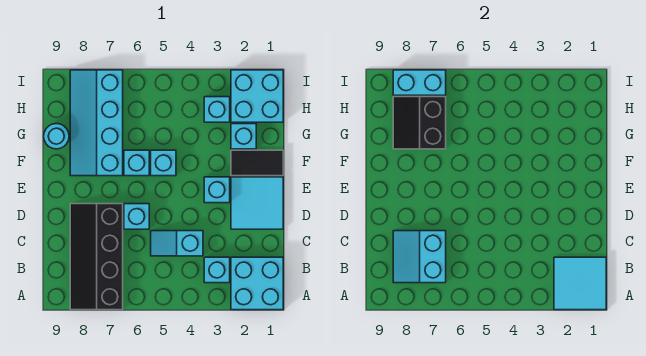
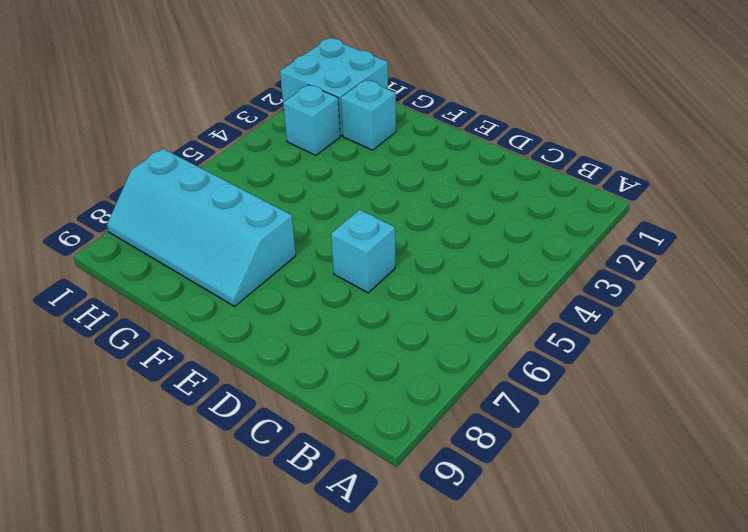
none -> cyan brick A1:B2 level 1
none -> black slope A7:D8 level 1 top 7
none -> cyan brick B3 level 1

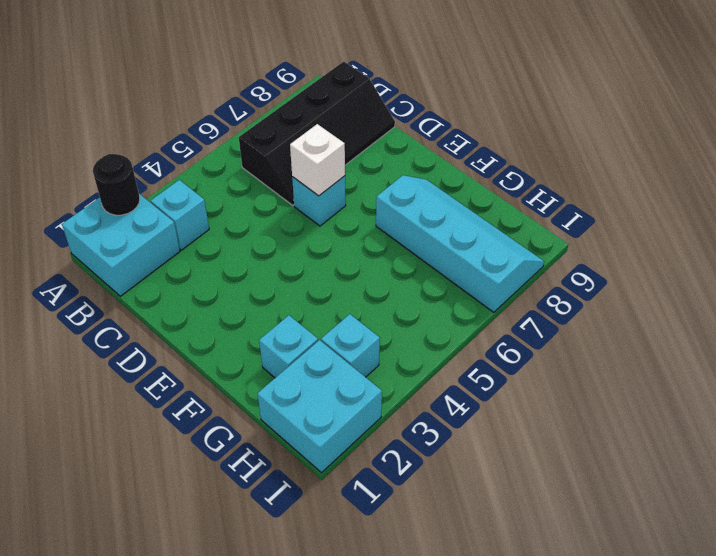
black round brick A2 level 2 -> cyan tile A1:B2 level 2
black slope B6:C9 level 1 top B -> black slope A7:D8 level 1 top 7
white brick D6 level 2 -> none
none -> cyan slope C4:C5 level 1 top 4
none -> cyan tile D1:E2 level 1
none -> cyan brick E3 level 1

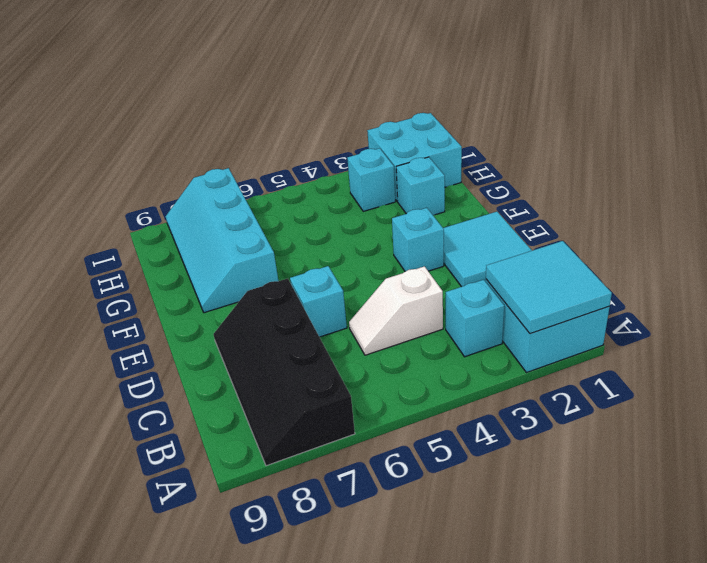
white slope C4:C5 level 1 top 4 -> cyan slope C4:C5 level 1 top 4
none -> black tile F1:F2 level 1
none -> cyan brick F5 level 1
none -> cyan brick F6 level 1

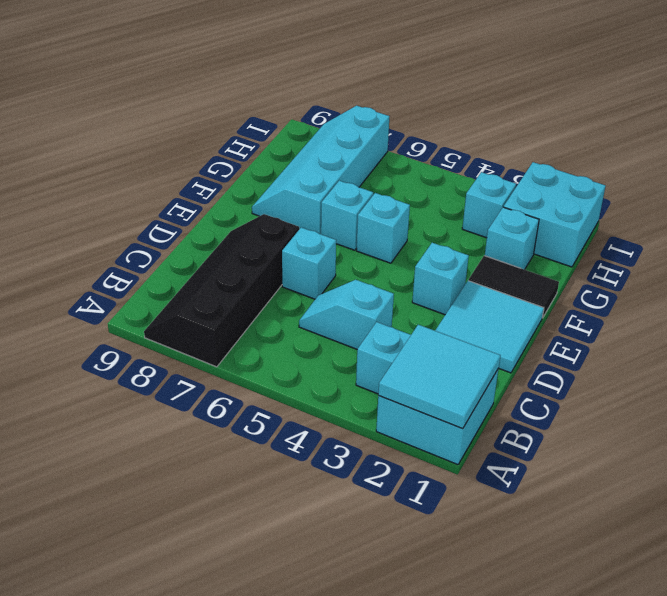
none -> cyan round brick G9 level 1
none -> cyan slope B7:C8 level 2 top 7
none -> black slope G7:H8 level 2 top 7

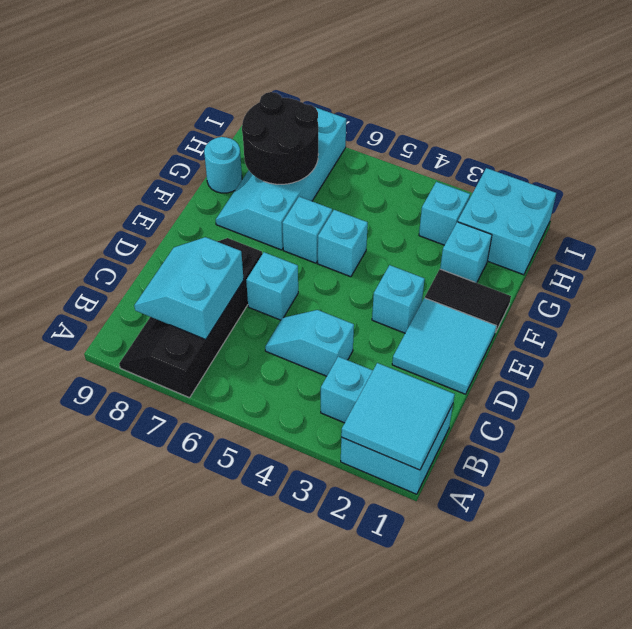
black round brick G7:H8 level 2 -> black slope G7:H8 level 2 top 7
none -> cyan brick I7:I8 level 2

